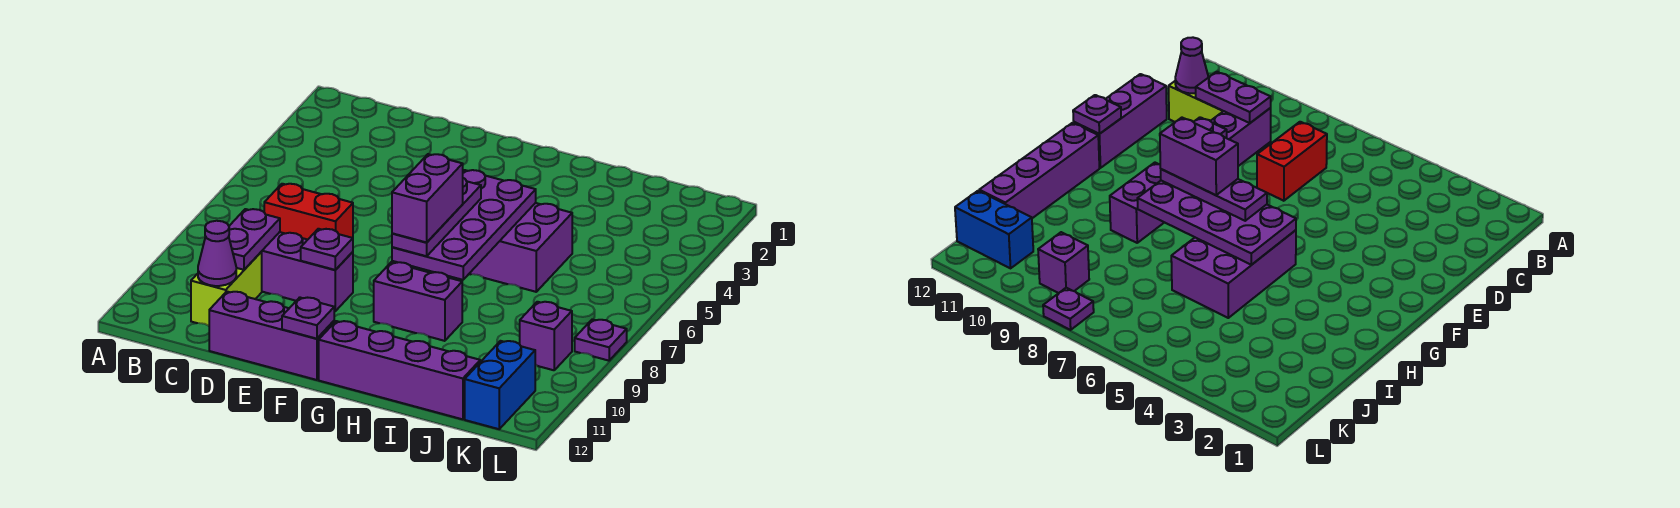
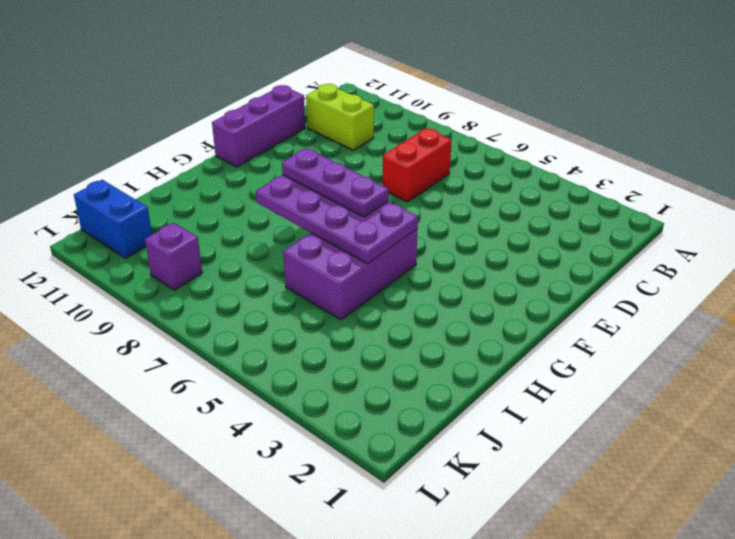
none -> purple brick C9:E9 level 1
none -> purple brick G9:H9 level 1
none -> purple brick G12:J12 level 1

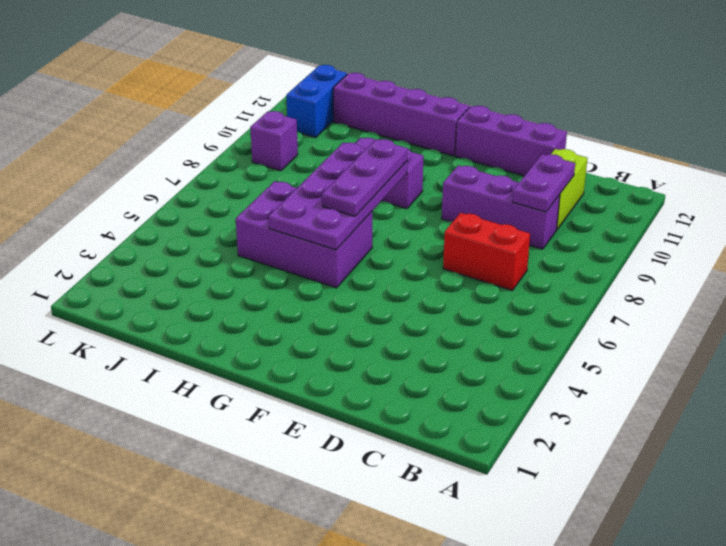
none -> purple plate L8 level 1
none -> purple cone C11 level 2
none -> purple plate E9 level 2

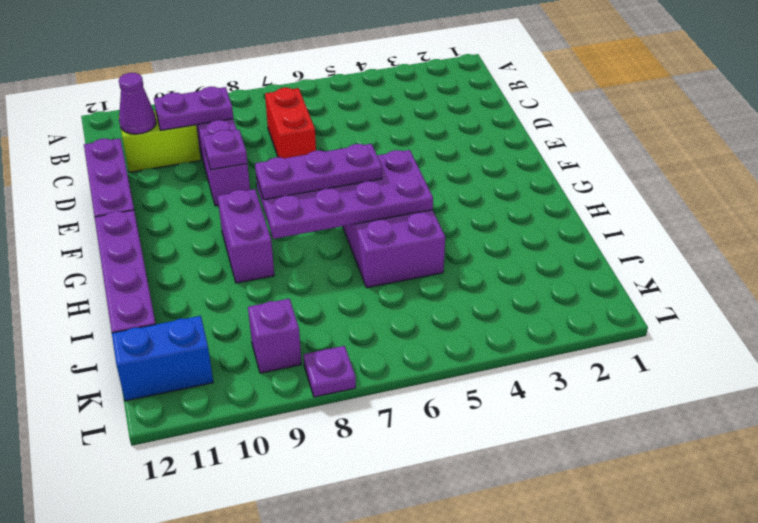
none -> purple plate F12 level 2
none -> purple brick G7:G8 level 4

